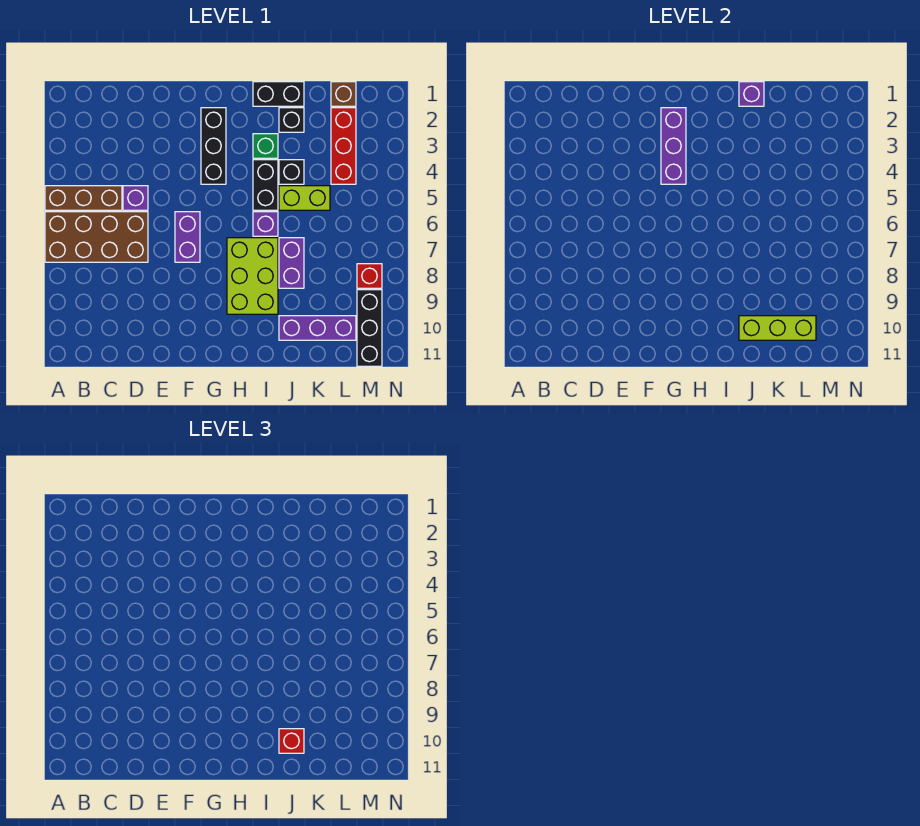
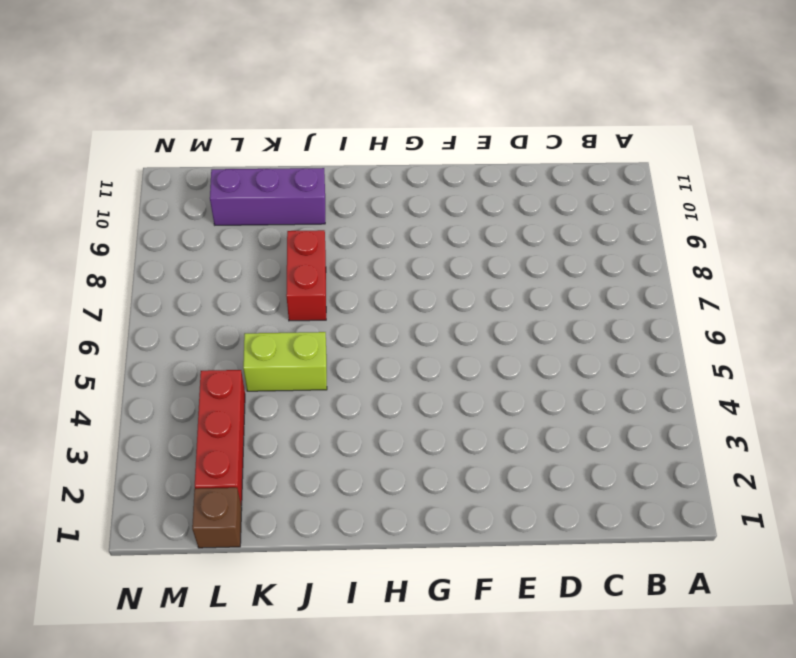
red brick J7:J8 level 1 -> purple brick J7:J8 level 1
none -> brown brick A5:C5 level 1
none -> brown brick A6:D7 level 1
none -> purple brick D5 level 1

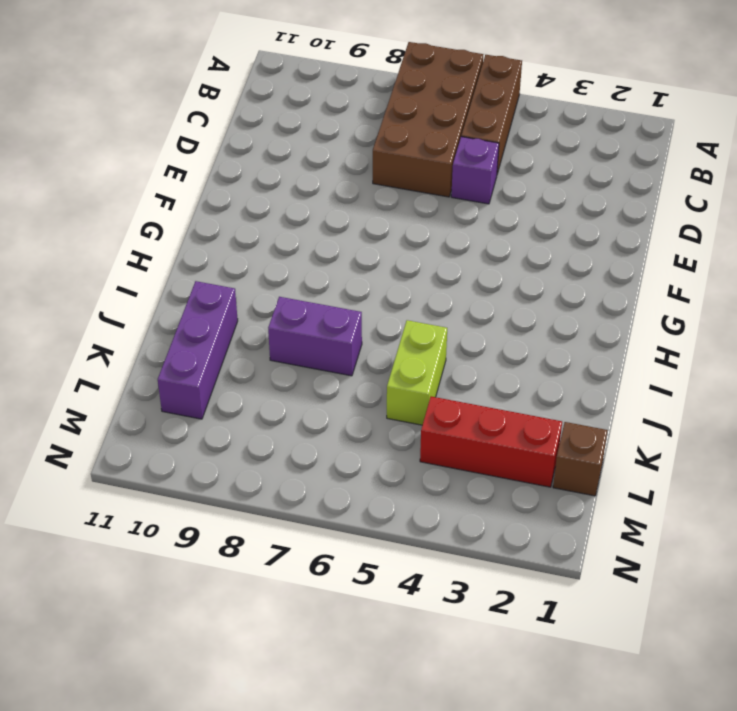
none -> purple brick F6:F7 level 1
none -> black brick G2:G4 level 1
none -> lime brick H7:I9 level 1

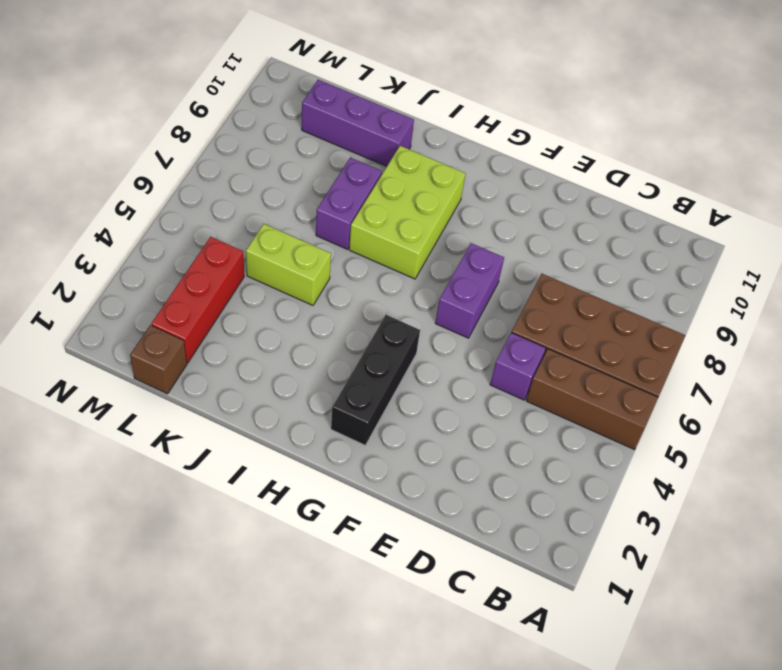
none -> black brick I1:J1 level 1
none -> green brick I3 level 1
none -> black brick I4:I5 level 1

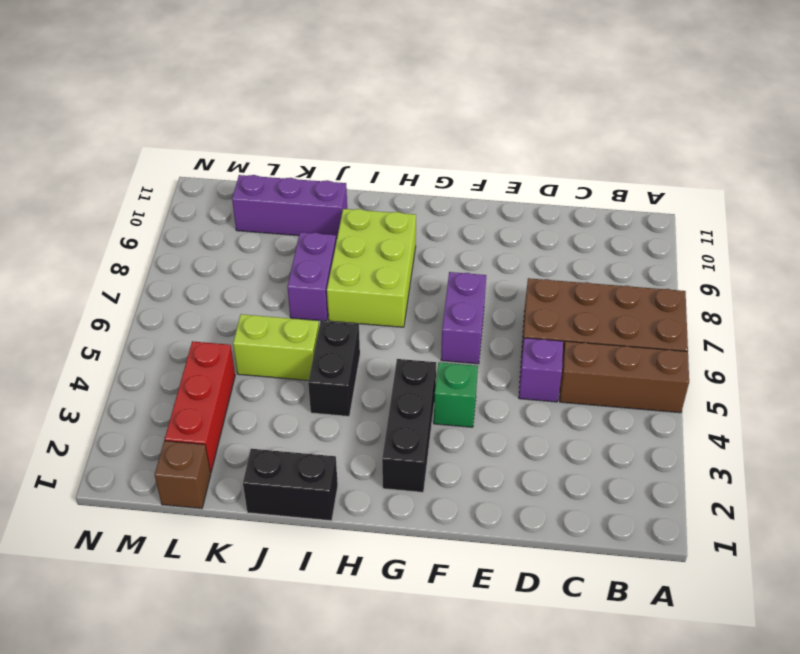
green brick F4 level 1 -> green brick I3 level 1
none -> purple brick I6 level 1
none -> black brick J2 level 1
none -> black brick J4 level 1

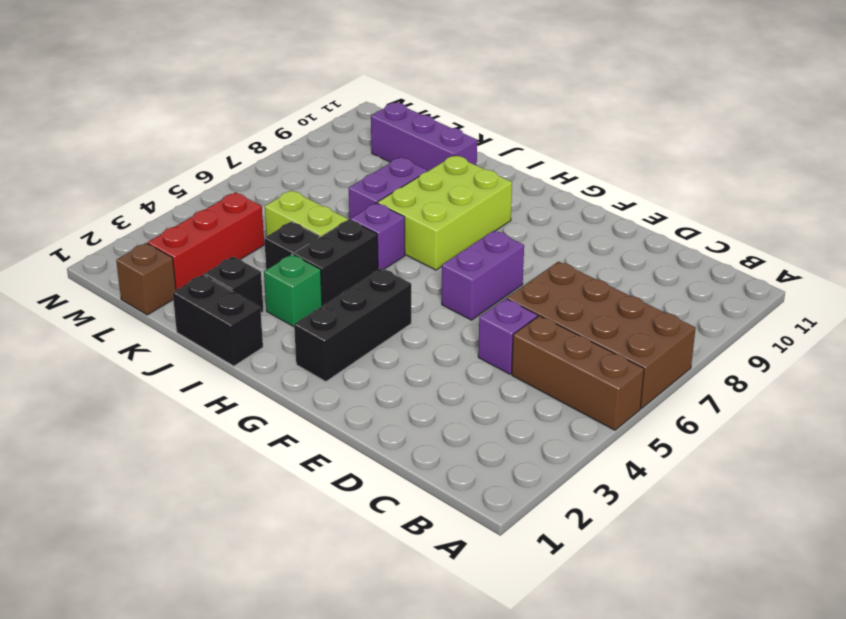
none -> red brick M8 level 1
none -> black brick M9:M11 level 1
none -> purple brick G2:G4 level 2

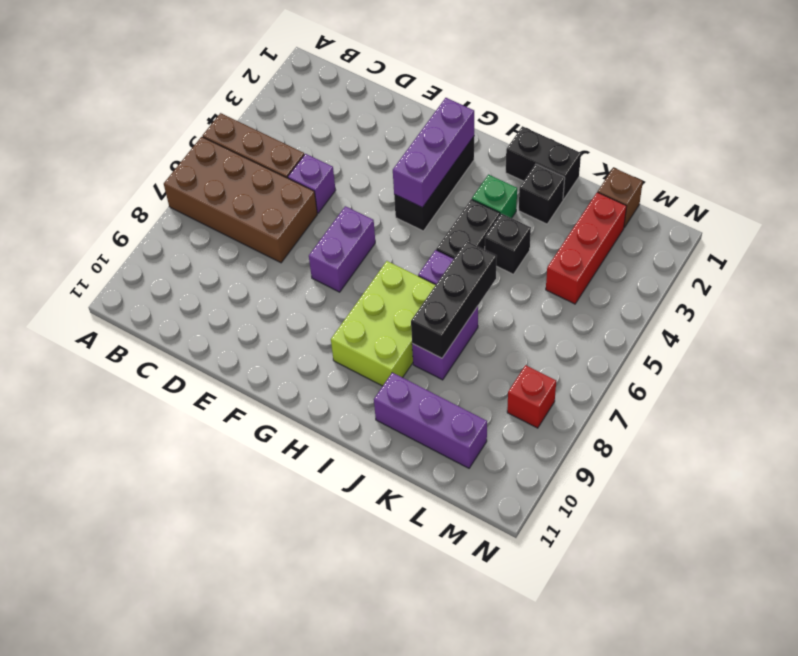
black brick J6:J8 level 2 -> black brick M9:M11 level 1
none -> lime brick J5:K5 level 1
none -> purple brick J1 level 2
none -> lime brick J10:L10 level 2

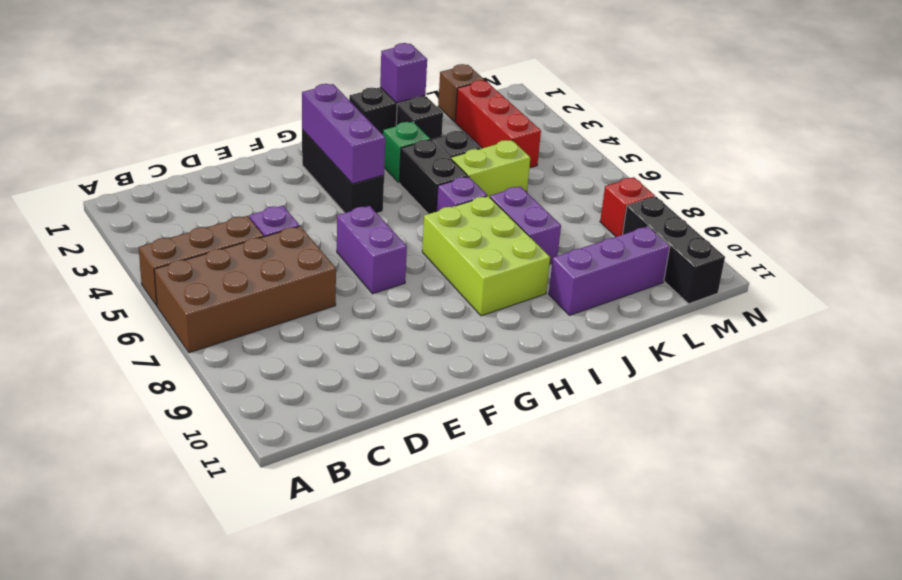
none -> lime brick J10:L10 level 2
none -> red brick J10 level 3

